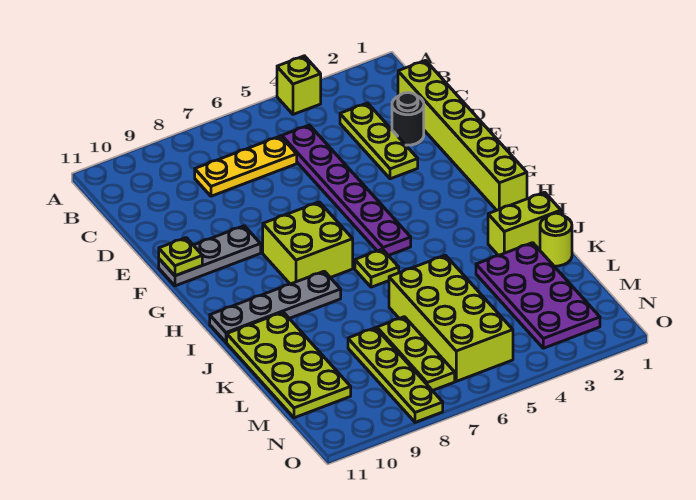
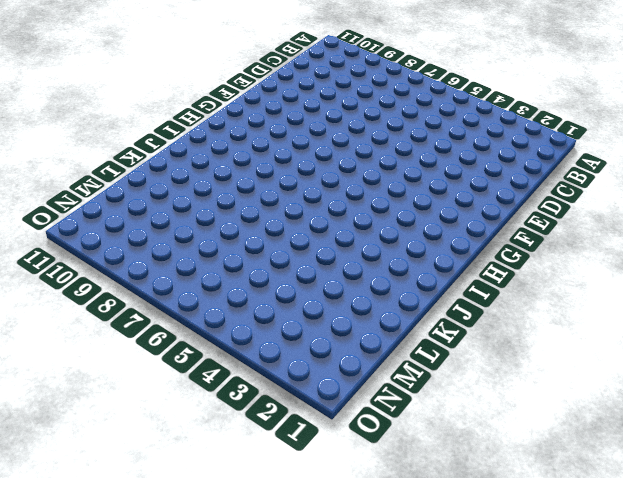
none -> lime brick A4 level 1
none -> lime brick C1:H1 level 1
none -> lime plate C3:E3 level 1

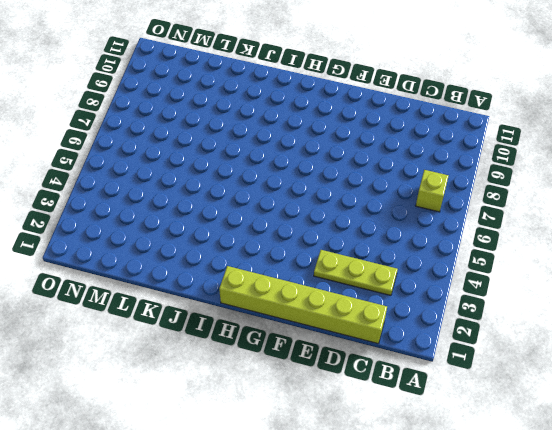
lime brick B7 level 1 -> lime brick A4 level 1
none -> purple plate C5:H5 level 1
none -> yellow plate C6:C8 level 1
none -> black round brick D2 level 1

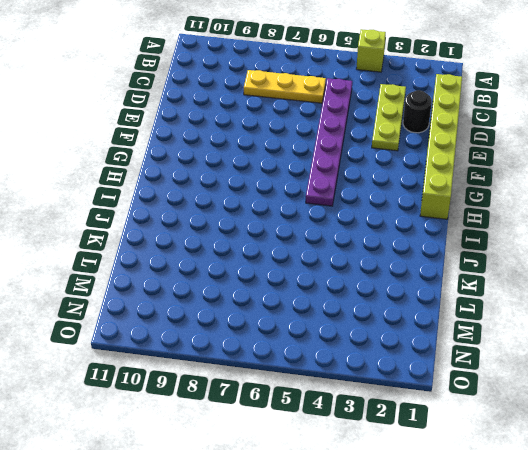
none -> grey plate F9:F11 level 1
none -> lime brick G7:H8 level 1
none -> lime plate I6 level 1

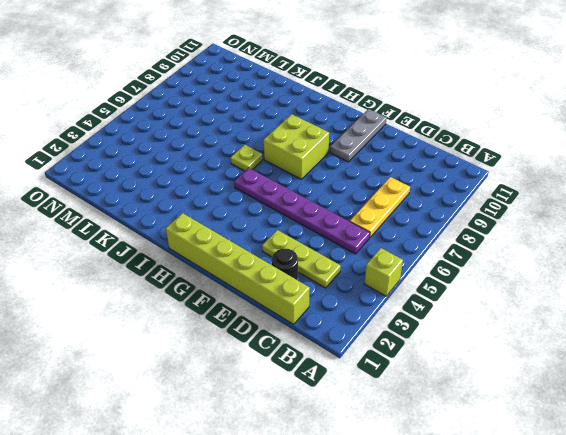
none -> grey plate I8:I11 level 1
none -> lime brick J1:J2 level 1
none -> lime plate J10:M11 level 1

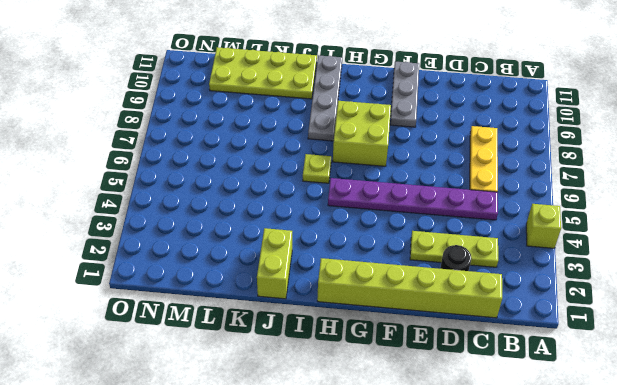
none -> lime round brick K1 level 1
none -> purple plate K2:N3 level 1
none -> lime brick K5:N6 level 1

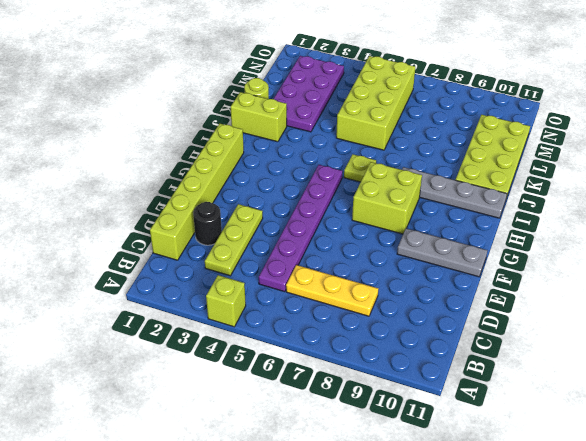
none -> lime plate L7:N7 level 1
none -> lime plate L8:O8 level 1
none -> lime plate F11 level 2

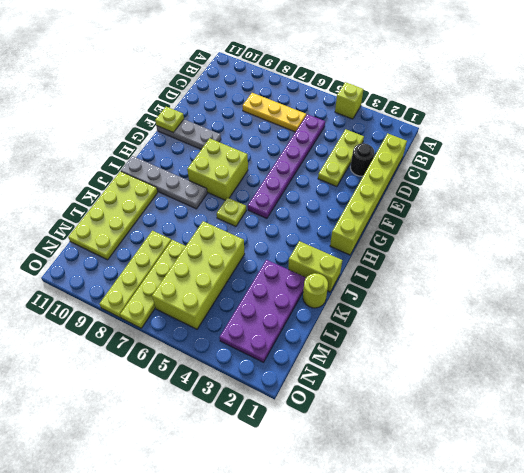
lime plate L7:O7 level 1 -> lime plate L7:N7 level 1

